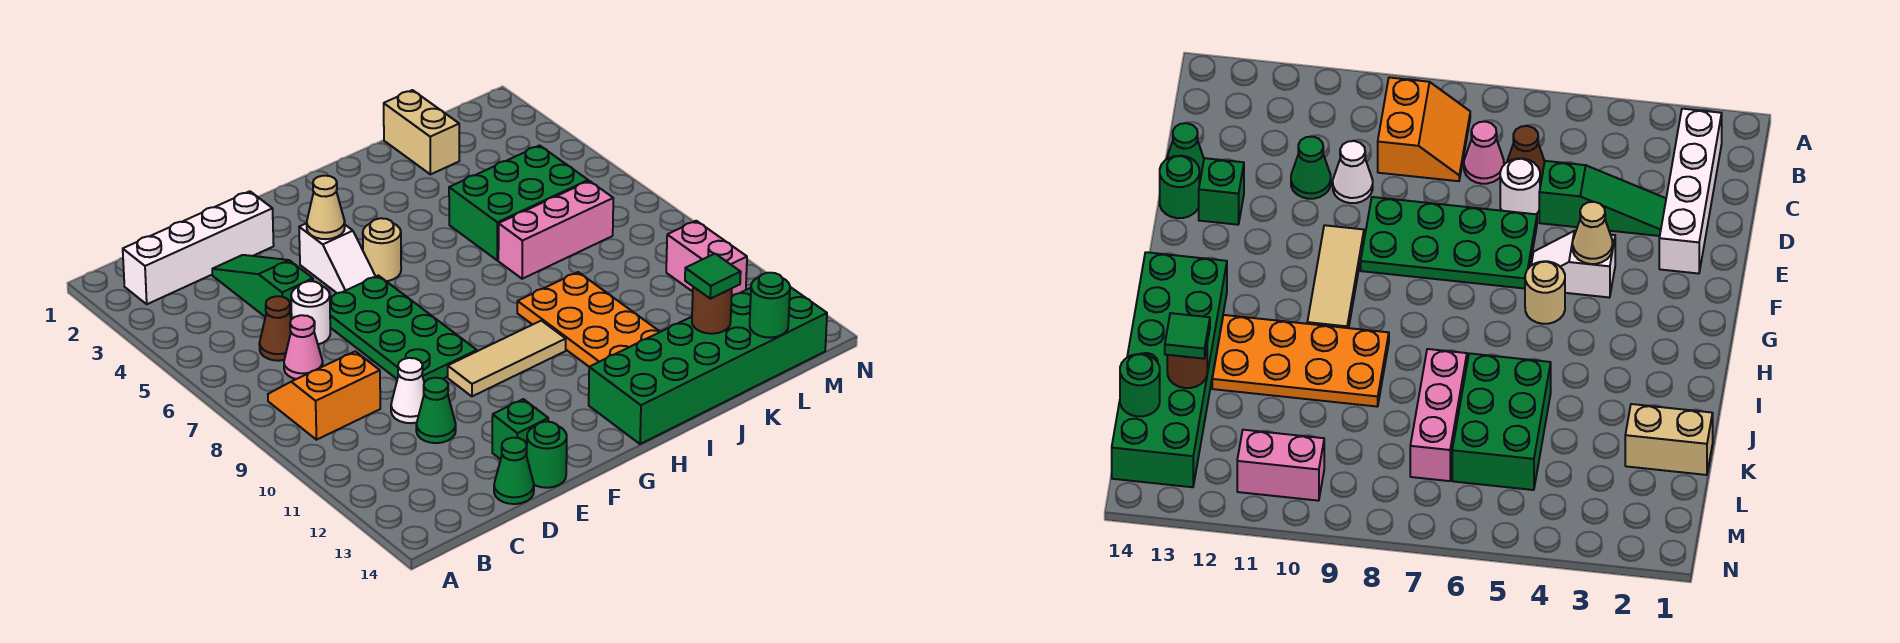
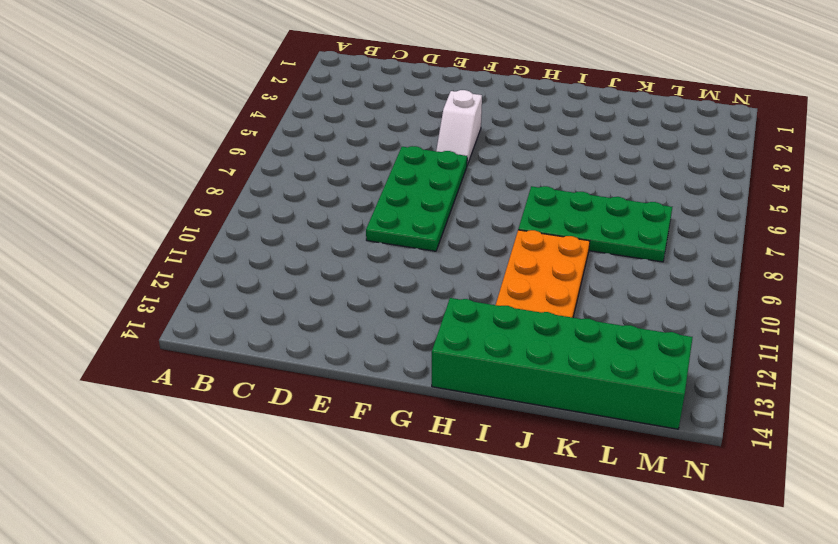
green plate I7:L8 level 1 -> pink brick J7:L7 level 1
none -> white brick B2:E2 level 1
none -> orange slope B8:C9 level 1 top 9
none -> brown cone C6 level 1

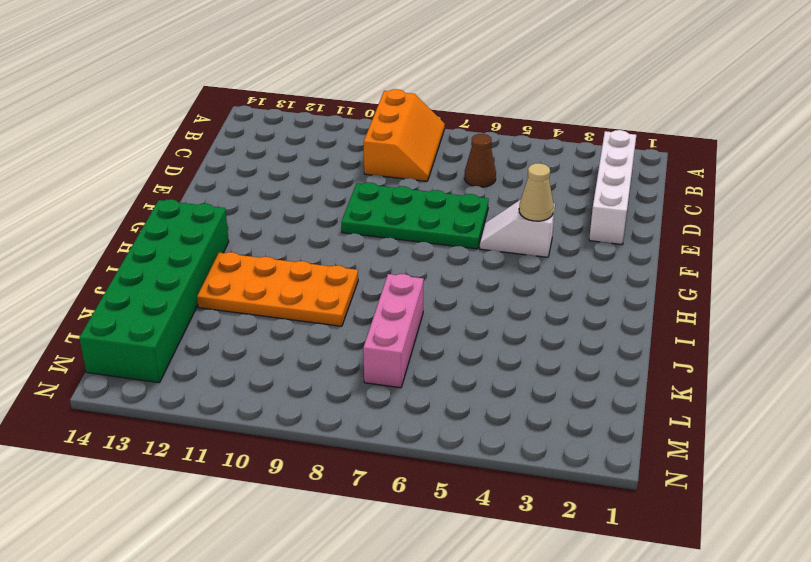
orange slope A8:C9 level 1 top 9 -> orange slope B8:C9 level 1 top 9
none -> pink cone C7 level 1
none -> green slope D3:D5 level 1 top 5
none -> white round brick D6 level 1

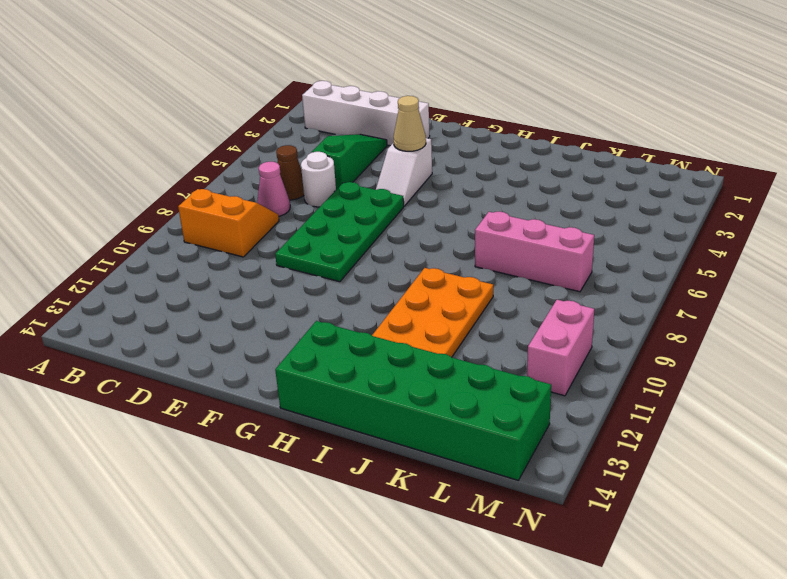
none -> white cone D10 level 1
none -> green cone D11 level 1
none -> green cone D14 level 1

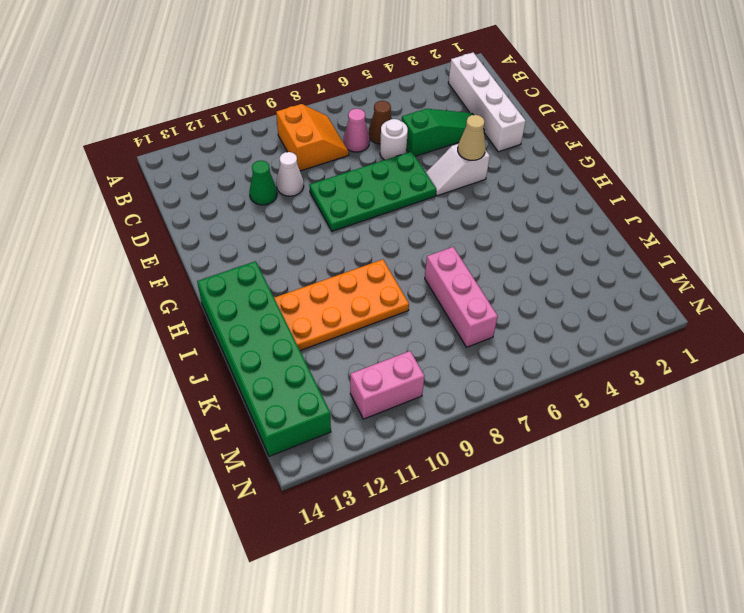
none -> green cone D14 level 1
none -> green brick E13 level 1
none -> green round brick E14 level 1

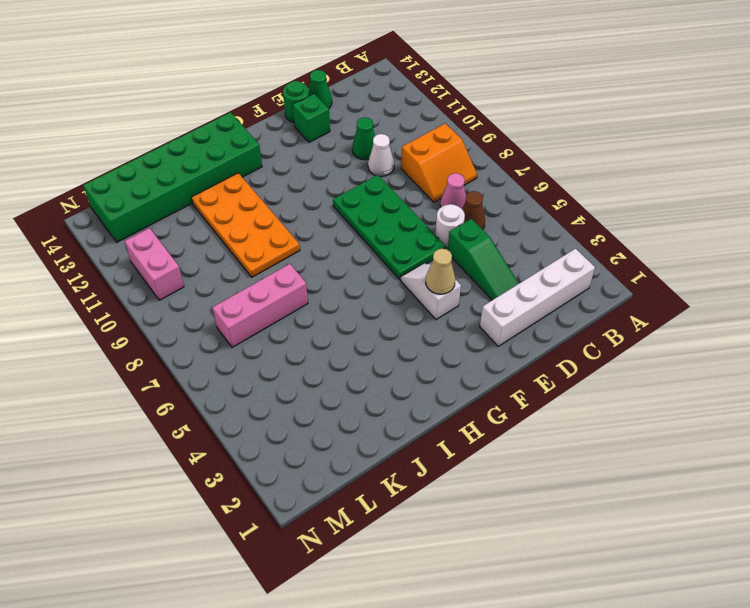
none -> tan tile F10:H10 level 1
none -> tan round brick G5 level 1
none -> green brick J5:L6 level 1

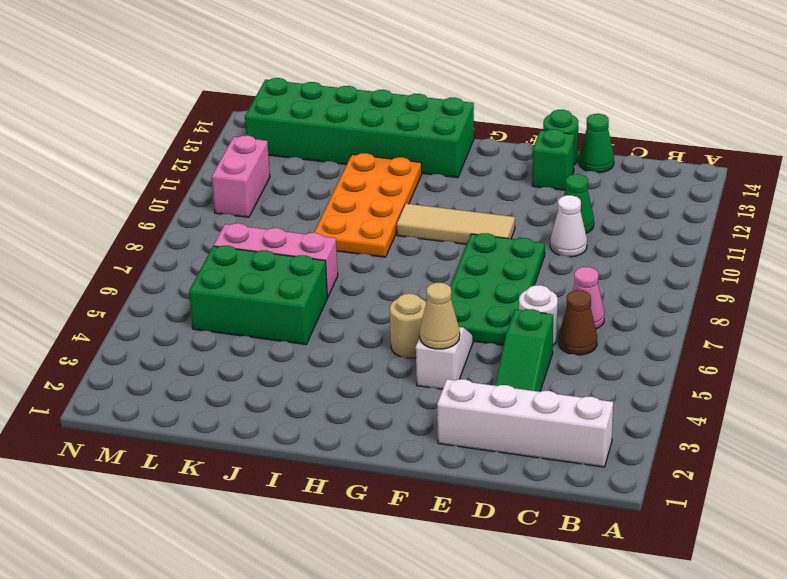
none -> orange slope B8:C9 level 1 top 9
none -> tan brick K1:K2 level 1
none -> brown round brick K13 level 2

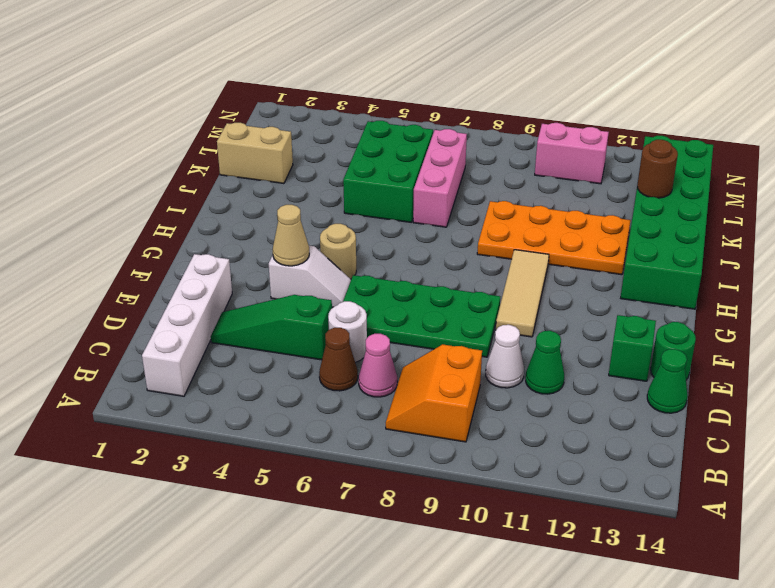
none -> green round brick L14 level 2
none -> green tile K13 level 3

